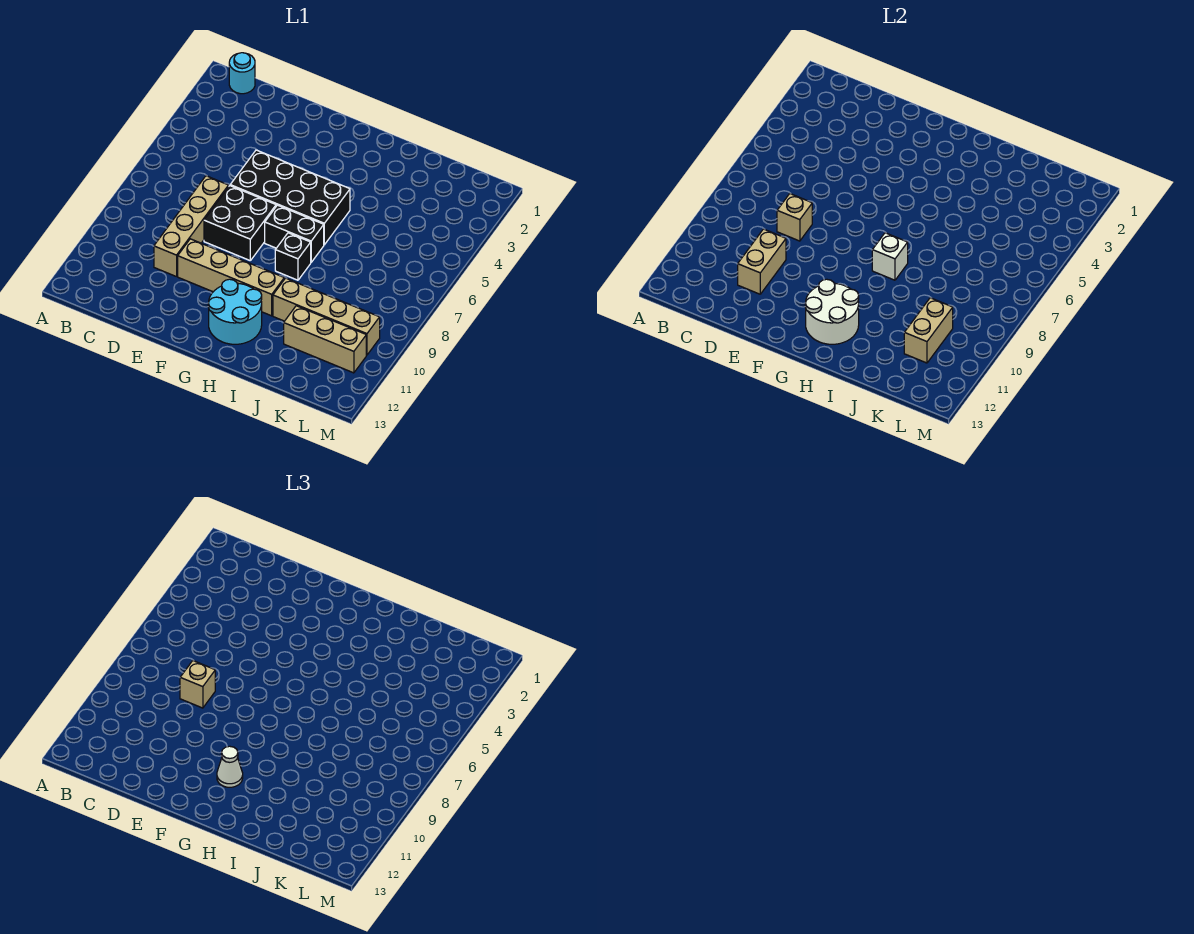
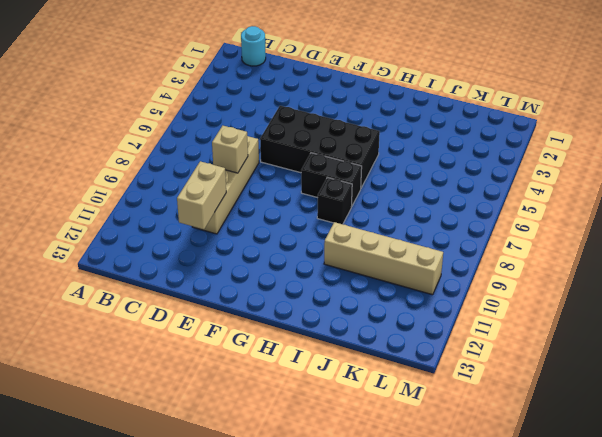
none -> black brick E7:F8 level 1
none -> tan brick E10:H10 level 1
none -> cyan round brick G11:H12 level 1

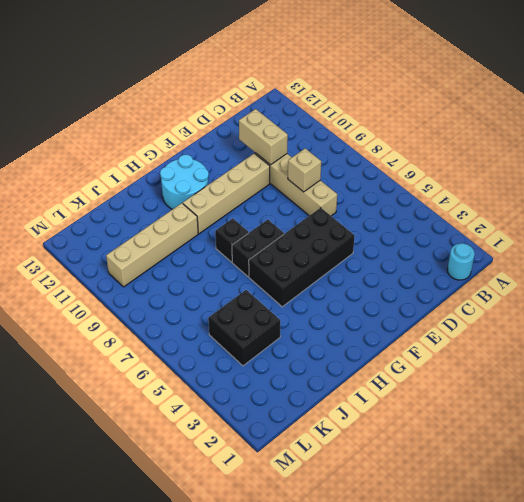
black brick J4:K5 level 1 -> black brick E7:F8 level 1
none -> tan brick J11:L11 level 1
none -> white round brick G11:H12 level 2
none -> white brick H8 level 2

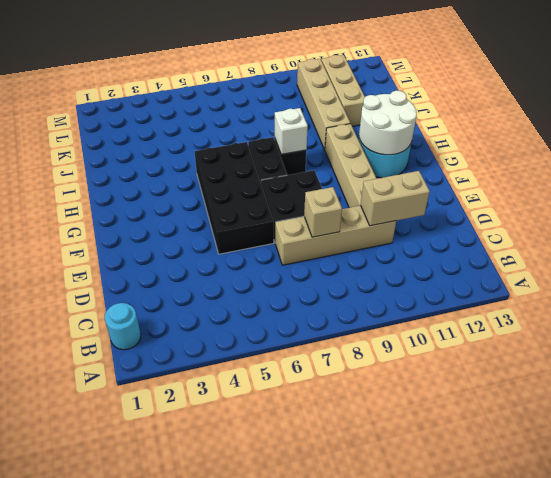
none -> tan brick K10:K11 level 2
none -> tan brick D8 level 3
none -> white cone G11 level 3

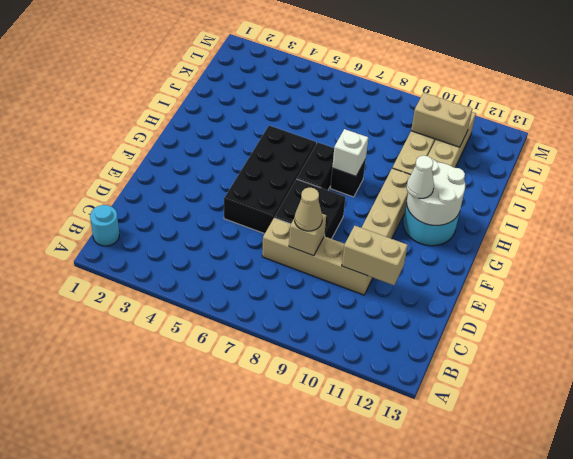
tan cone D8 level 3 -> tan brick D8 level 3

